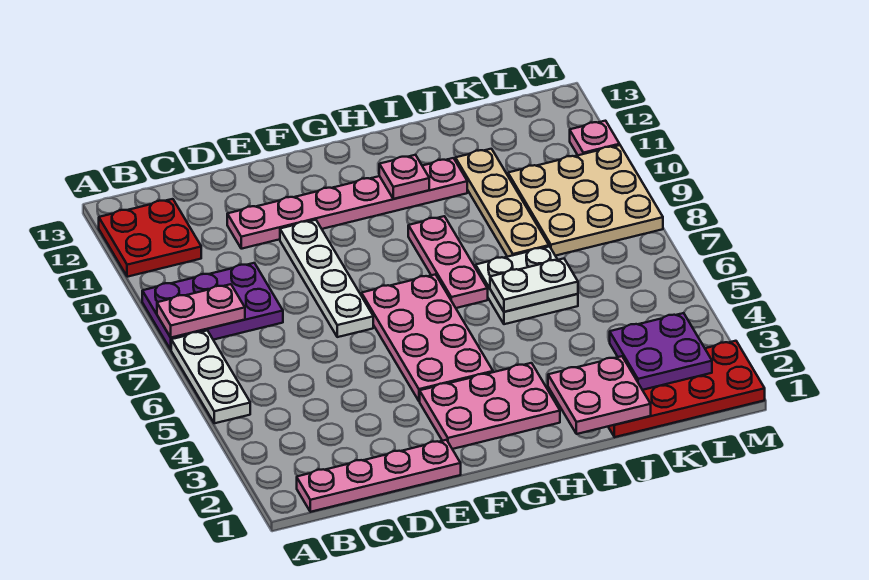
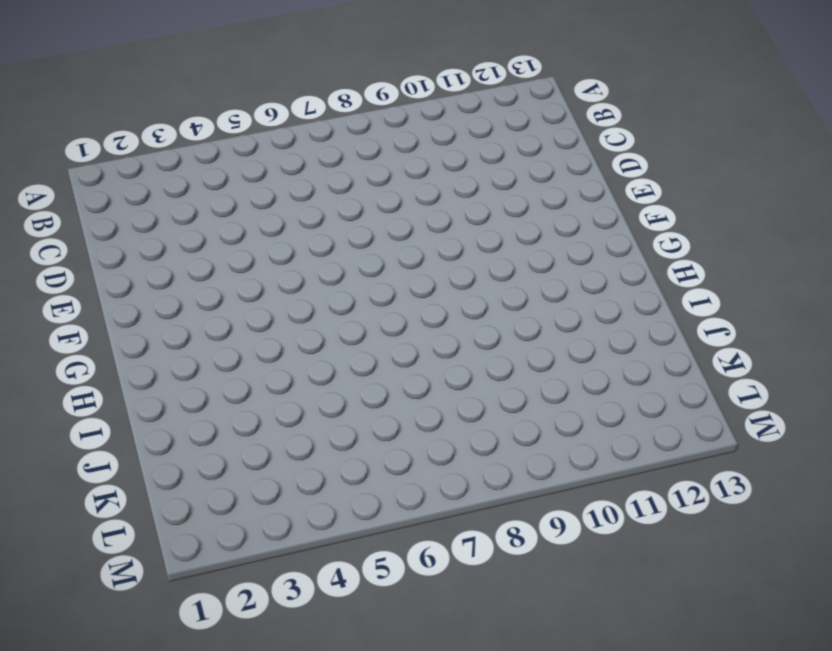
none -> white plate A5:A7 level 1
none -> purple plate A8:C9 level 1
none -> red plate A11:B12 level 1

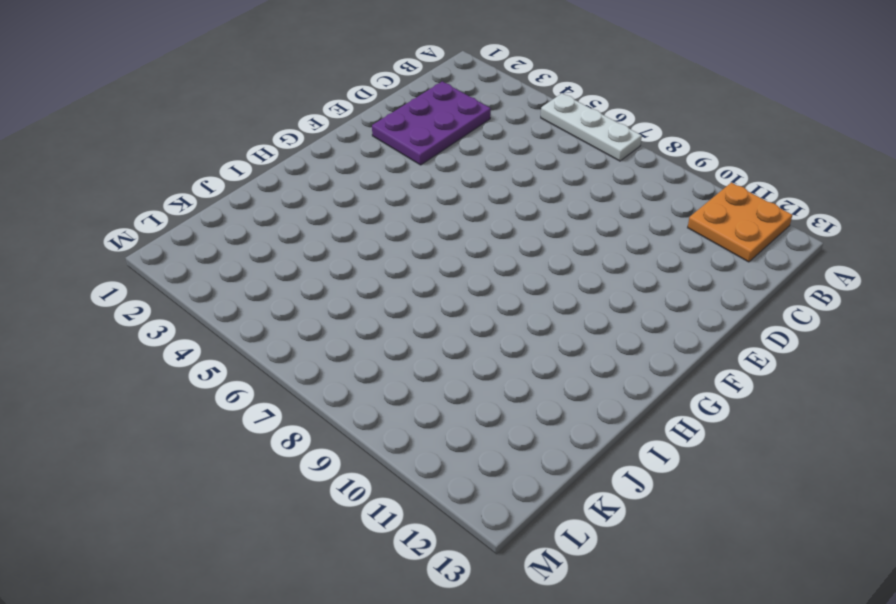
orange plate A11:B12 level 1 -> red plate A11:B12 level 1
purple plate C2:E3 level 1 -> purple plate A8:C9 level 1
none -> pink plate B1:E1 level 1
none -> pink plate D11:I11 level 1
none -> white plate E7:E10 level 1

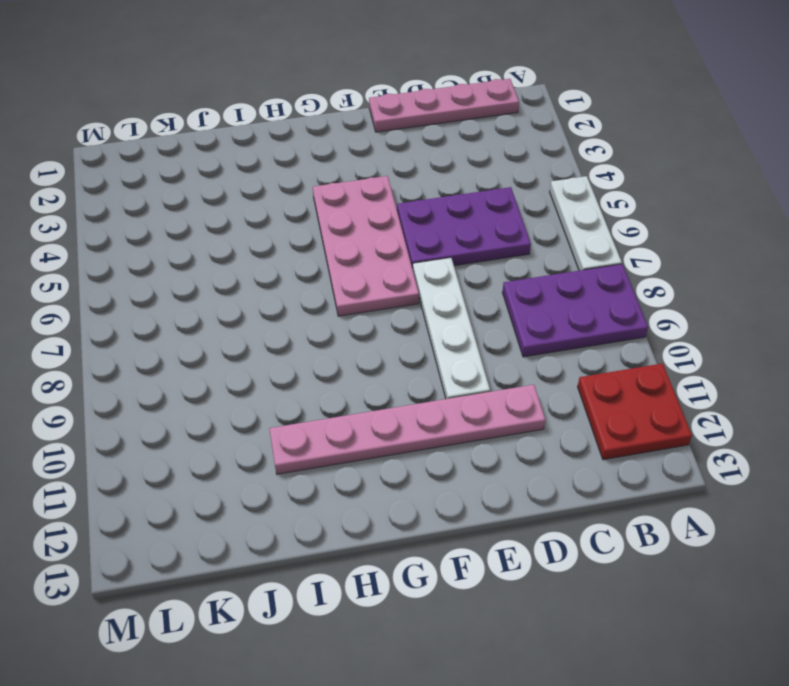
purple plate C5:E6 level 1 -> none
none -> pink plate F2:H3 level 1
none -> pink plate H7:H9 level 1
none -> white plate I6:J7 level 1

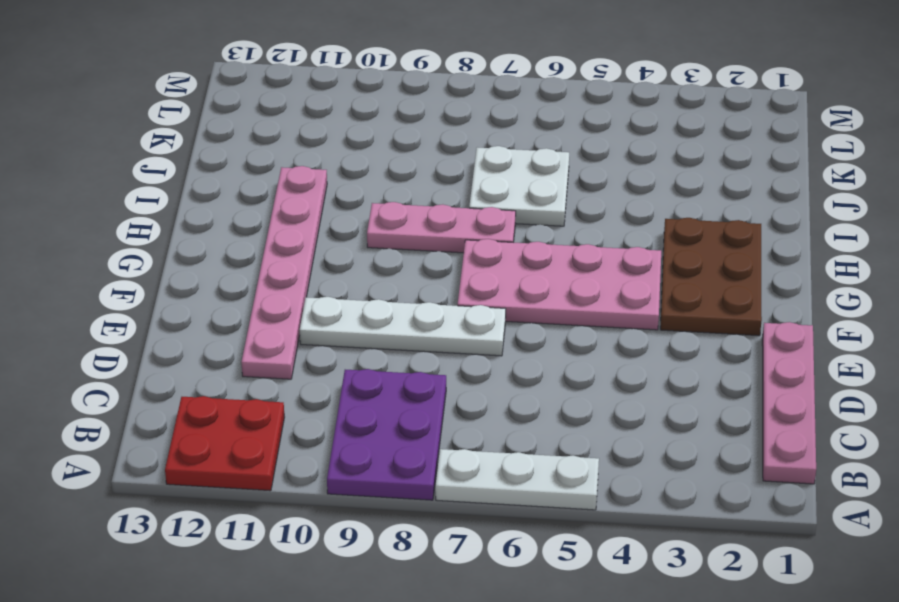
brown plate F2:H3 level 1 -> pink plate F2:H3 level 1
none -> red plate J1:M2 level 1
none -> tan plate J8:J11 level 1
none -> tan plate K8:M10 level 1

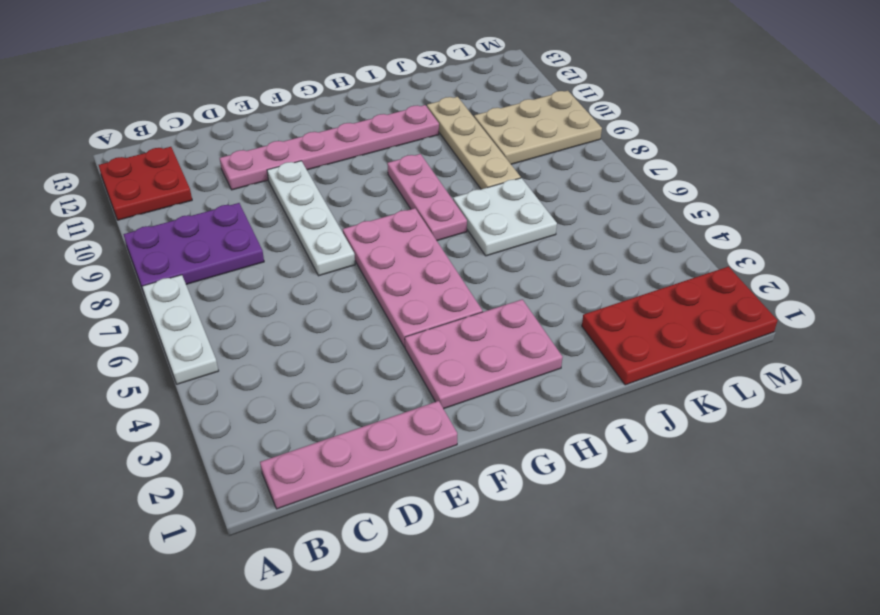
tan plate K9:M10 level 1 -> tan plate K8:M10 level 1
none -> pink plate M11 level 1
none -> pink plate A8:B8 level 2
none -> pink plate H11 level 2

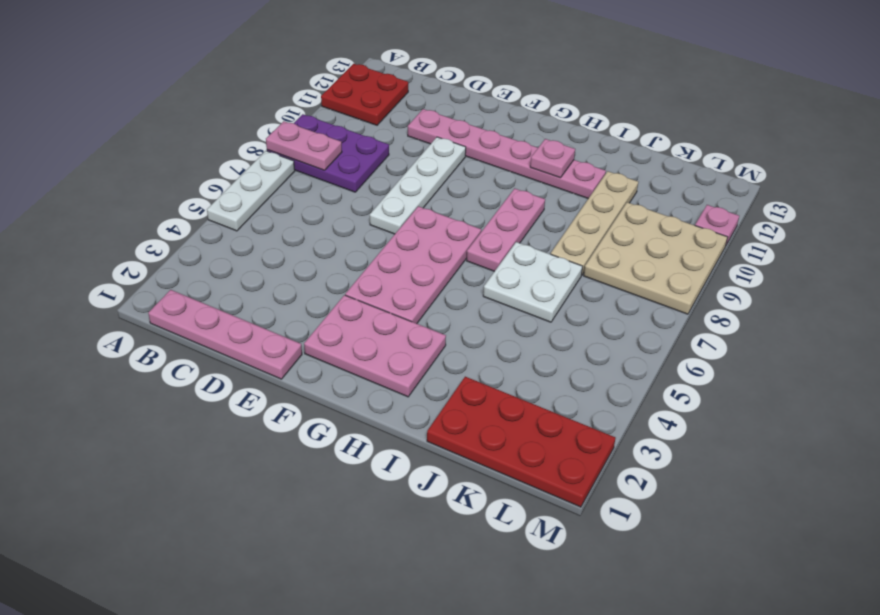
none -> pink plate I1:J2 level 2
none -> white plate I6:J6 level 2
none -> purple plate K2:L3 level 2

